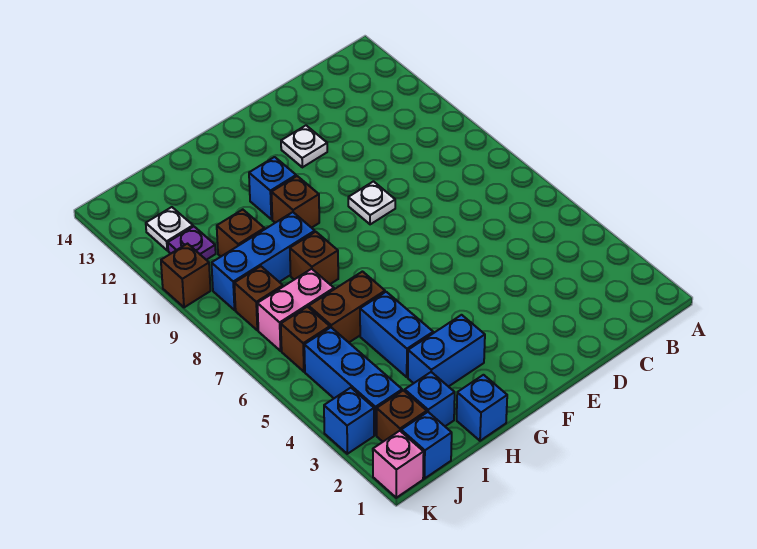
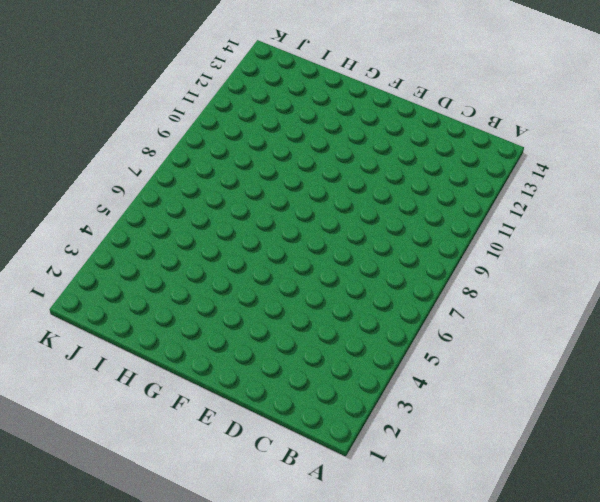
none -> white plate E9 level 1
none -> white plate E12 level 1
none -> blue brick G3:H3 level 1

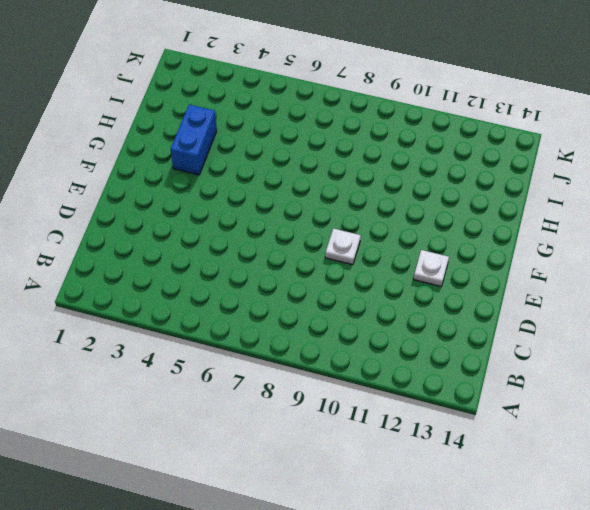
none -> brown brick G10 level 1
none -> blue brick G11 level 1
none -> blue brick H1 level 1

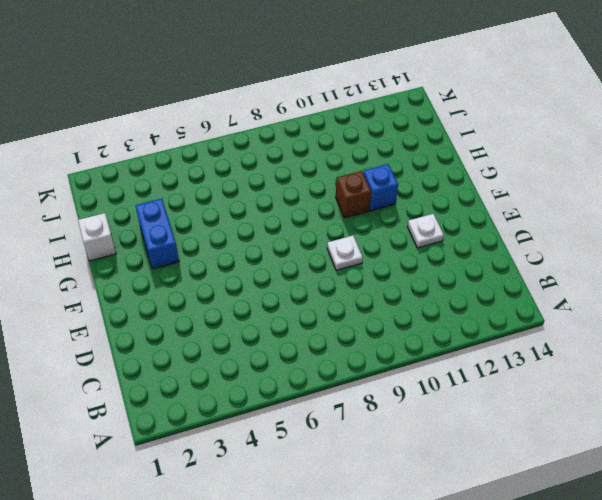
white brick H1 level 1 -> blue brick H1 level 1
none -> blue brick H4:H5 level 1
none -> brown brick H6:I6 level 1
none -> brown brick H8 level 1

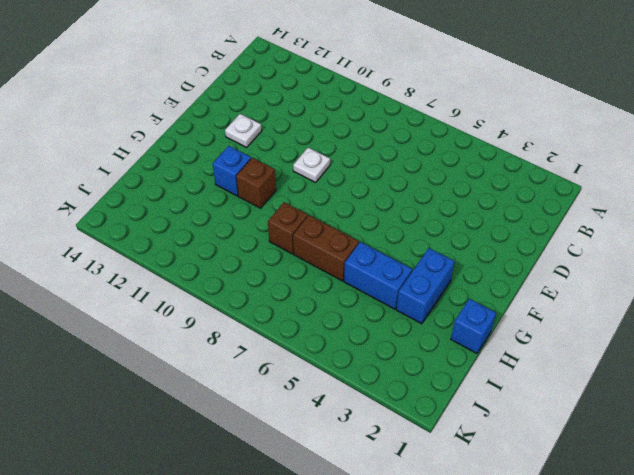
brown brick H6:H7 level 1 -> brown brick H6:I6 level 1
none -> blue brick H9:J9 level 1
none -> blue brick I2 level 1
none -> pink brick I7:J7 level 1

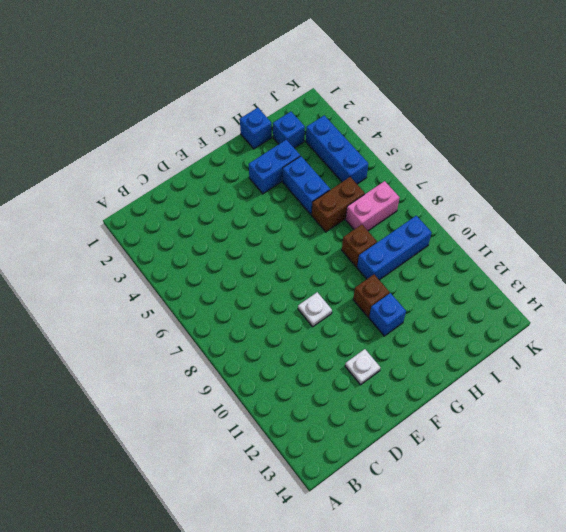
none -> brown brick I10 level 1
none -> blue brick J1 level 1
none -> brown brick J2 level 1

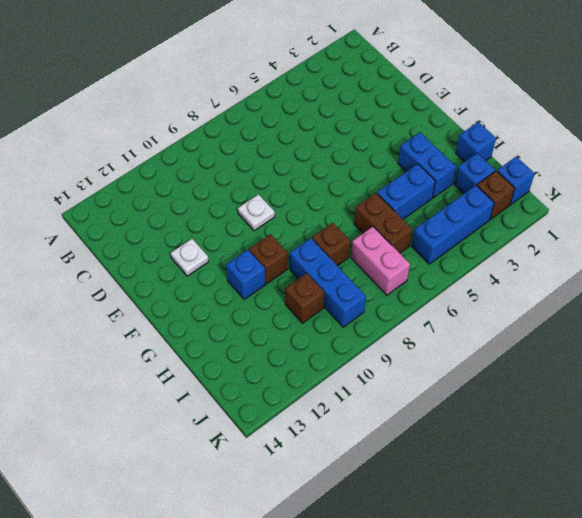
none -> brown brick J6 level 1
none -> brown brick J8 level 1
none -> purple plate J11 level 1

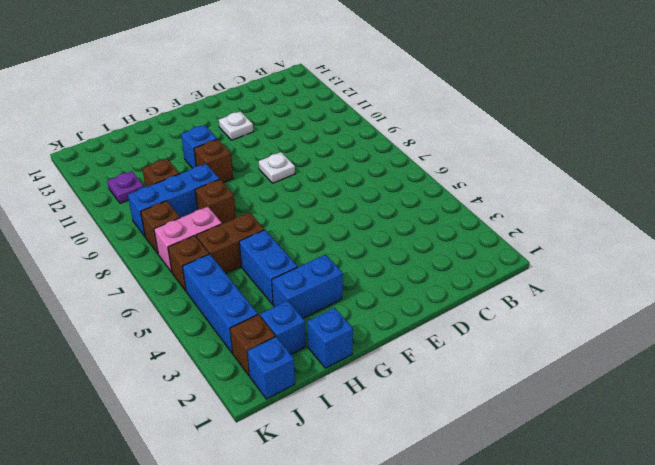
none -> white plate J12 level 1
none -> pink brick K1 level 1
none -> blue brick K3 level 1

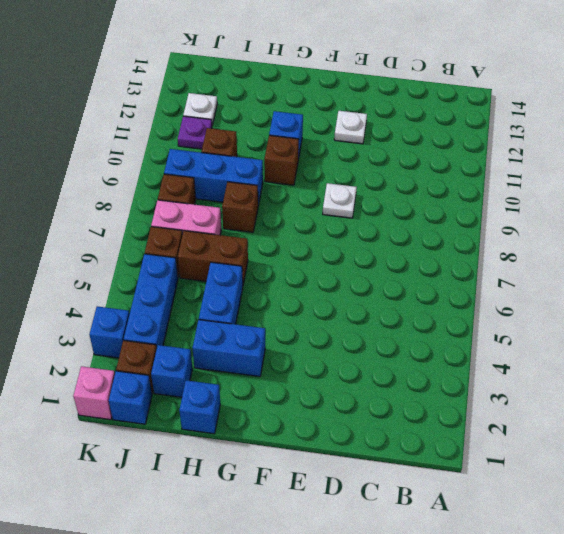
none -> brown brick K10 level 1

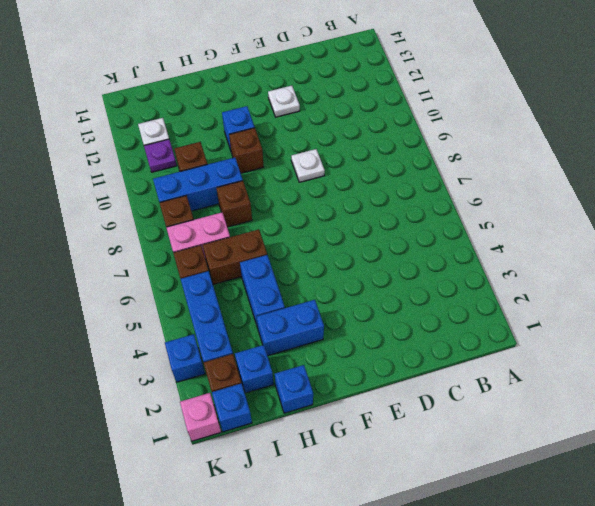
none -> brown brick K10 level 1

